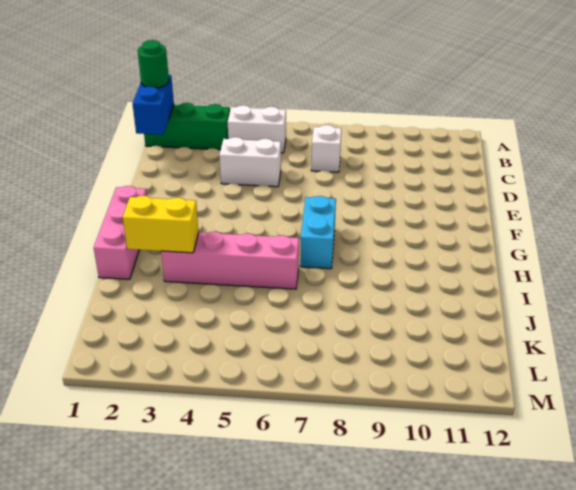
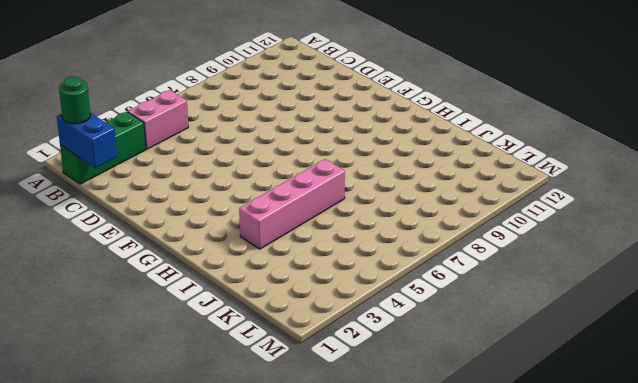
pink brick B4:B5 level 1 -> white brick B4:B5 level 1
none -> white brick C7 level 1
none -> white brick D4:D5 level 1

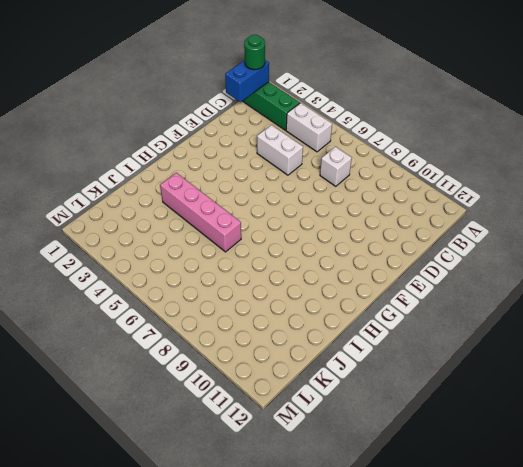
none -> pink brick G1:I1 level 1
none -> cyan brick G7:H7 level 1

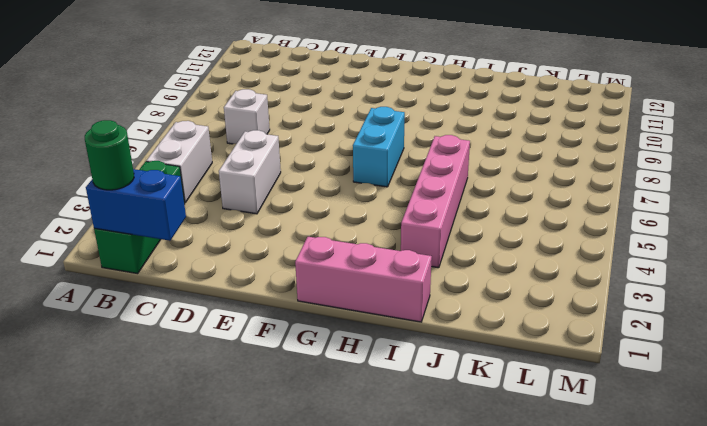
cyan brick G6:G7 level 1 -> cyan brick G7:H7 level 1
none -> yellow brick I2:I3 level 2

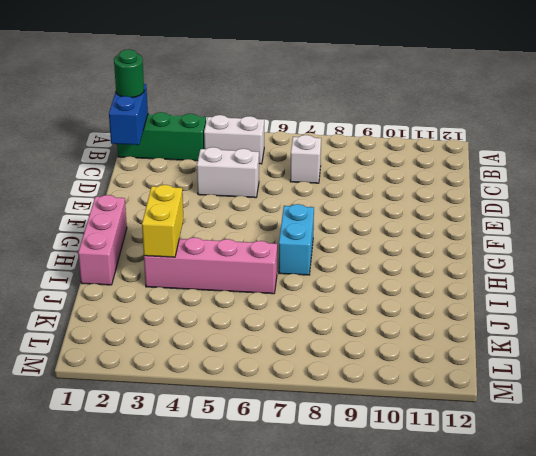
yellow brick H3:I3 level 2 -> yellow brick I2:I3 level 2

